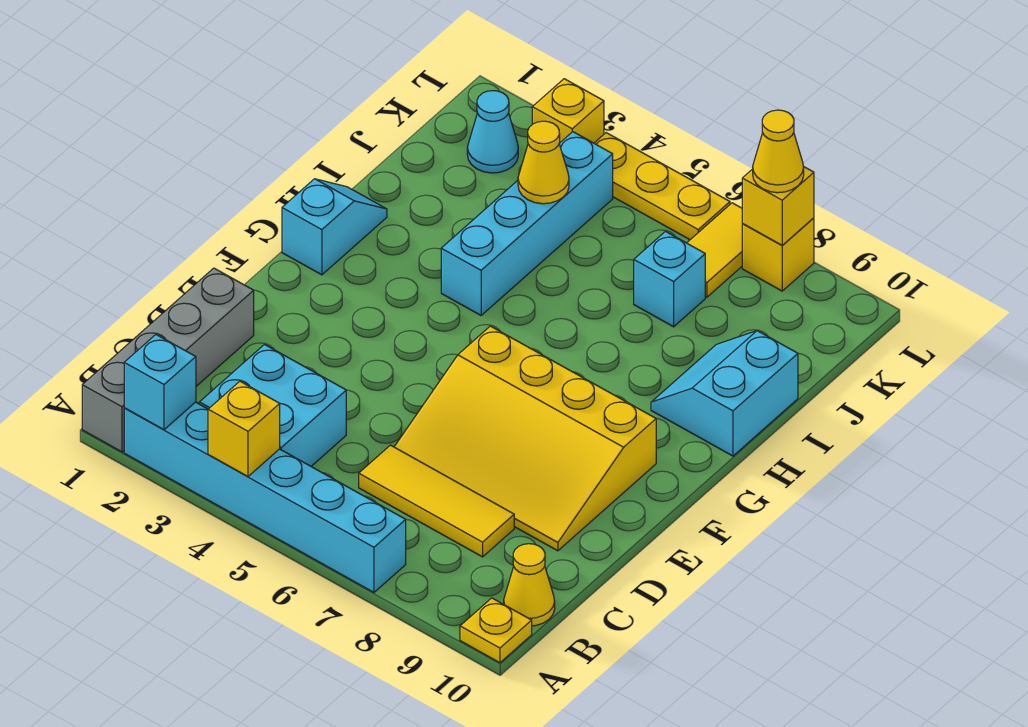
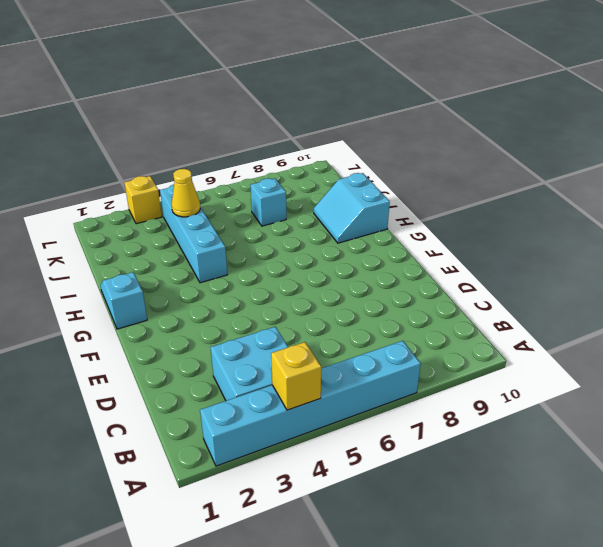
none -> grey brick A1:D1 level 1
none -> yellow plate A10 level 1
none -> yellow cone B10 level 1

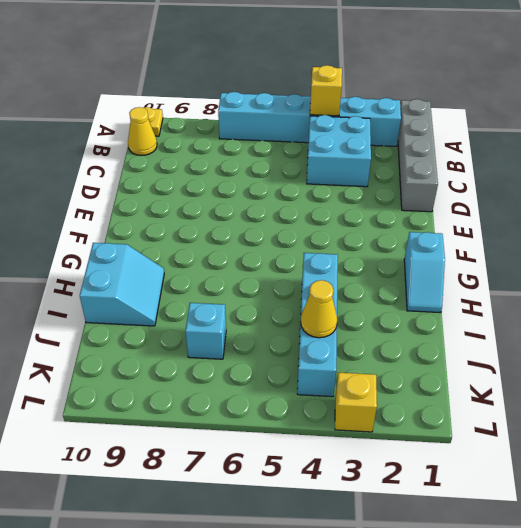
none -> yellow tile C6:C8 level 1
none -> yellow slope D6:F9 level 1 top F
none -> cyan cone K2 level 1

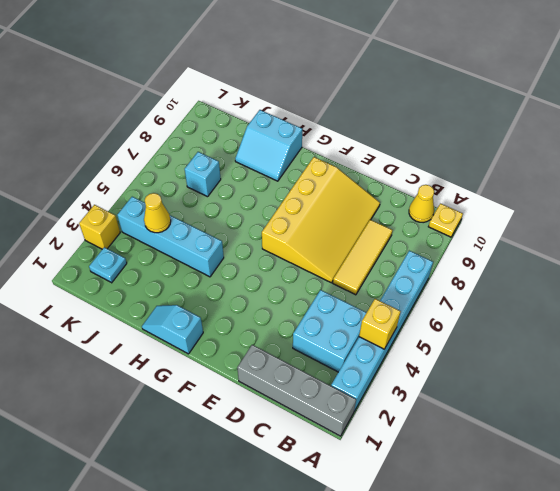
cyan plate K2 level 1 -> cyan cone K2 level 1
none -> yellow tile K7:L7 level 1
none -> yellow plate L4:L6 level 1
none -> yellow brick L8 level 1

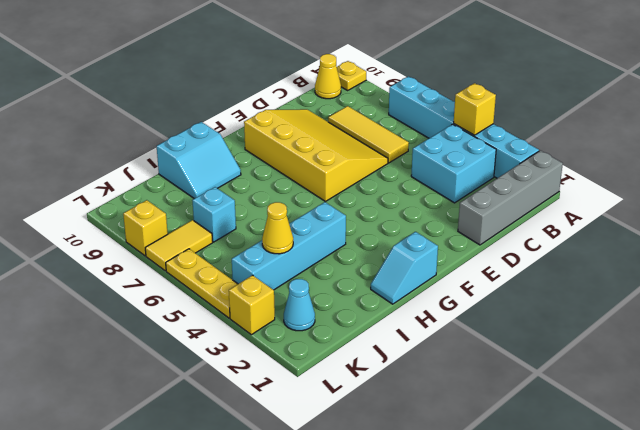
none -> cyan brick A2 level 2
none -> yellow brick L8 level 2
none -> yellow cone L8 level 3

